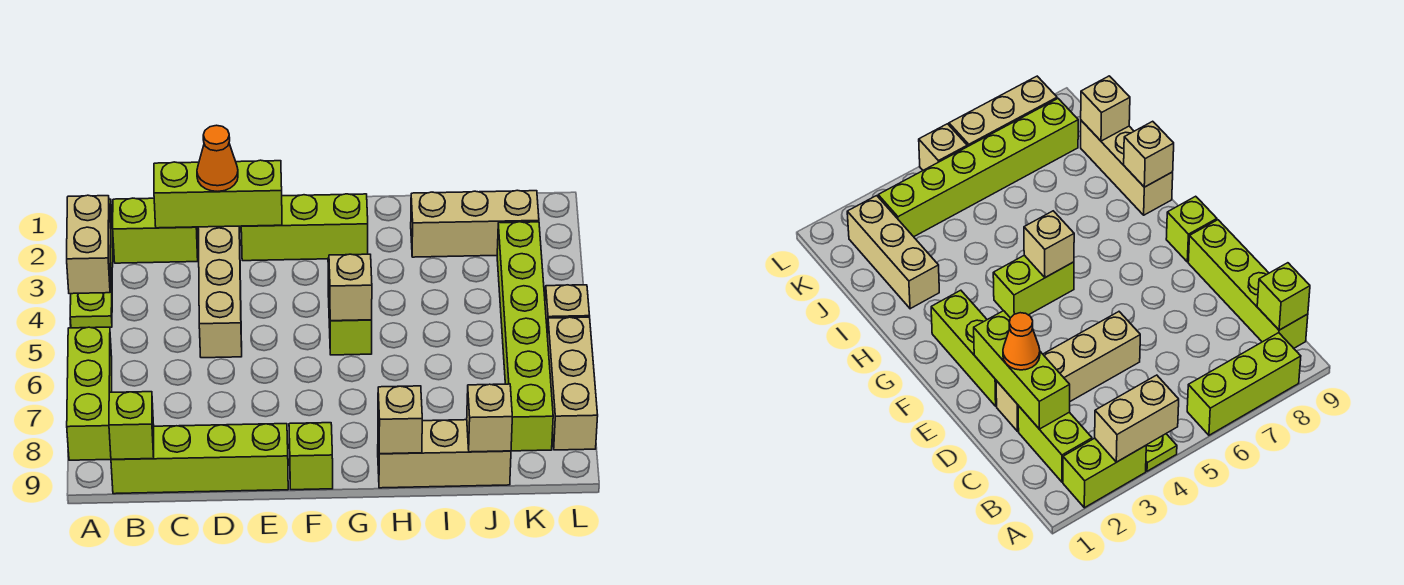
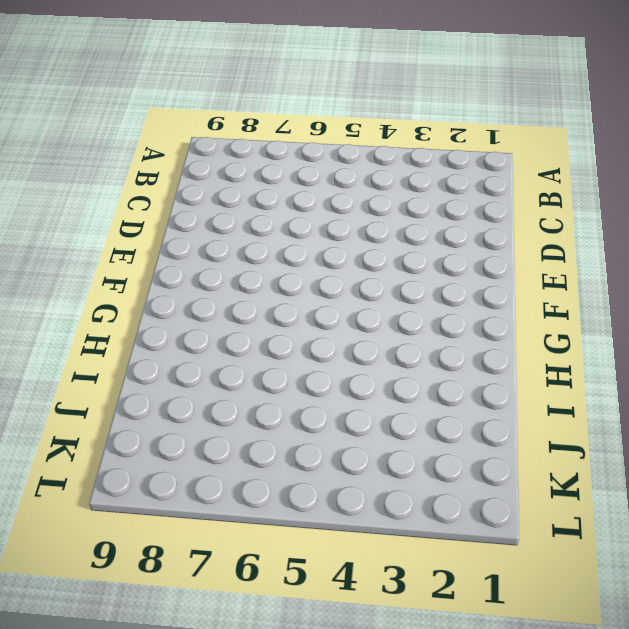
none -> lime brick A2:A3 level 1
none -> lime plate A4 level 1
none -> lime brick A6:A8 level 1

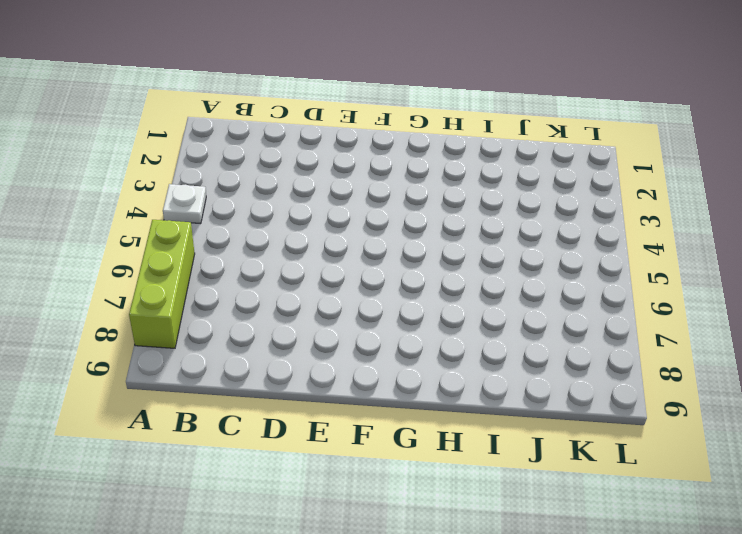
white plate A4 level 1 -> lime plate A4 level 1
none -> lime brick A2:A3 level 1
none -> lime brick B2:C2 level 1
none -> lime brick B9:E9 level 1

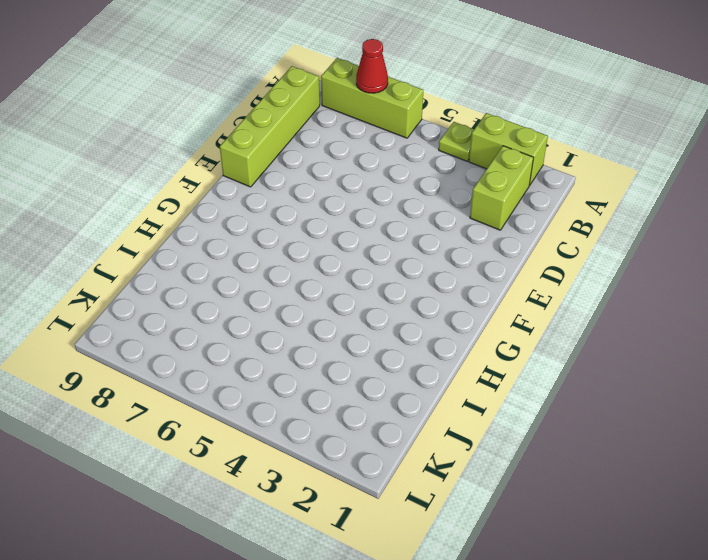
red cone A7 level 2 -> none
none -> tan brick D2:D5 level 1
none -> lime brick E2:G2 level 1
none -> lime brick F9 level 1

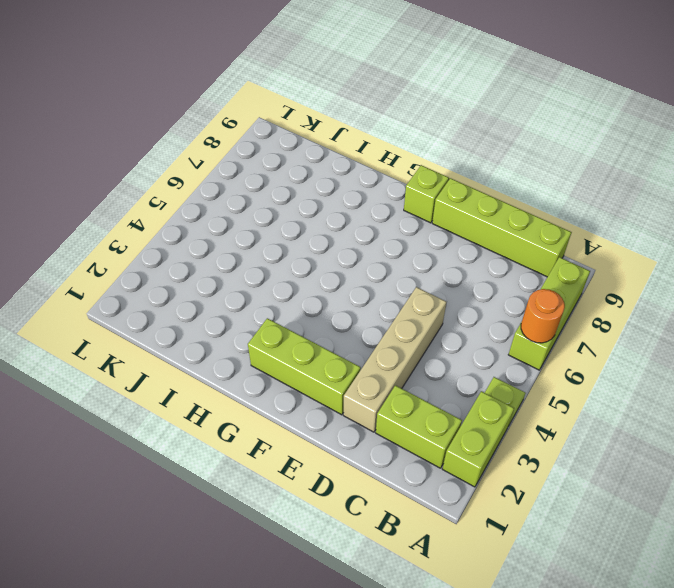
orange round brick A6 level 2 -> none
none -> lime brick G4:G5 level 1
none -> tan brick H9:J9 level 1
none -> tan brick I2:K2 level 1

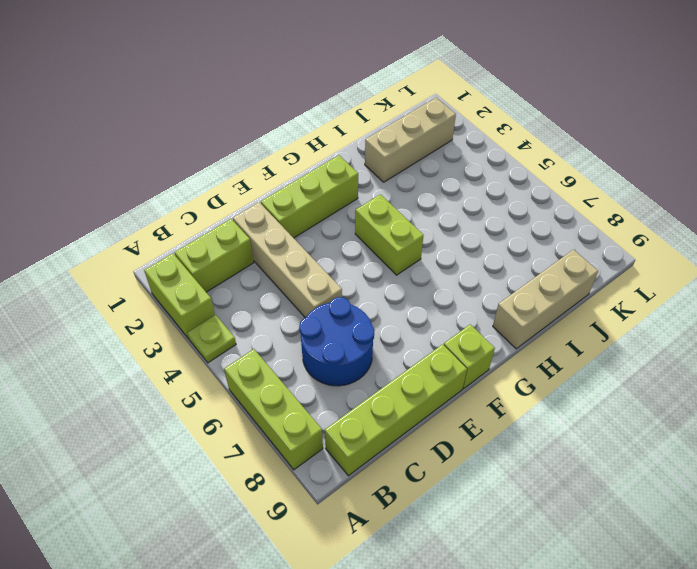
blue round brick C6:D7 level 1 -> none
none -> lime brick K3:K8 level 1
none -> tan brick L5 level 1
none -> tan brick L6:L8 level 1

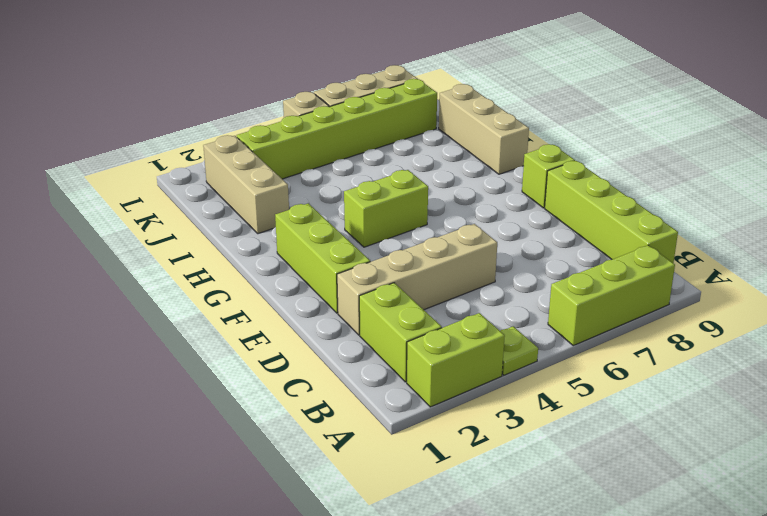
none -> tan brick A3:A4 level 2
none -> lime brick B9 level 2
none -> lime brick C2:E2 level 2

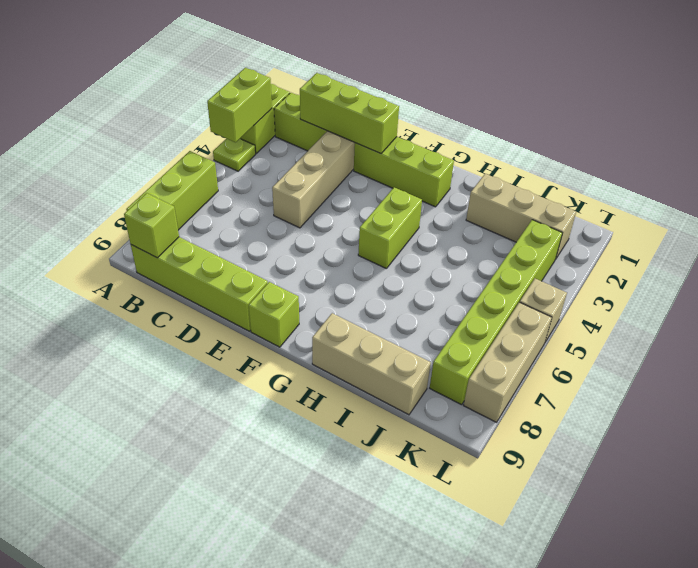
lime brick A3:A4 level 2 -> tan brick A3:A4 level 2
none -> tan brick G5 level 2
none -> tan brick H9 level 2
none -> tan brick J9 level 2

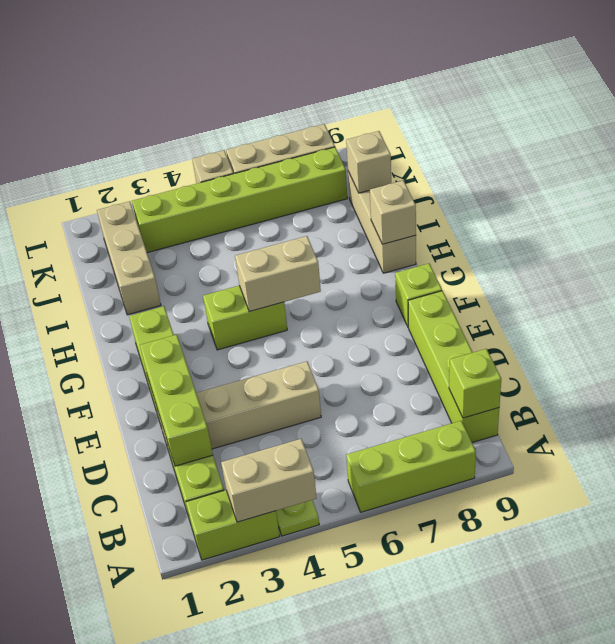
tan brick G5:G6 level 2 -> tan brick G5 level 2
none -> orange cone D2 level 3

